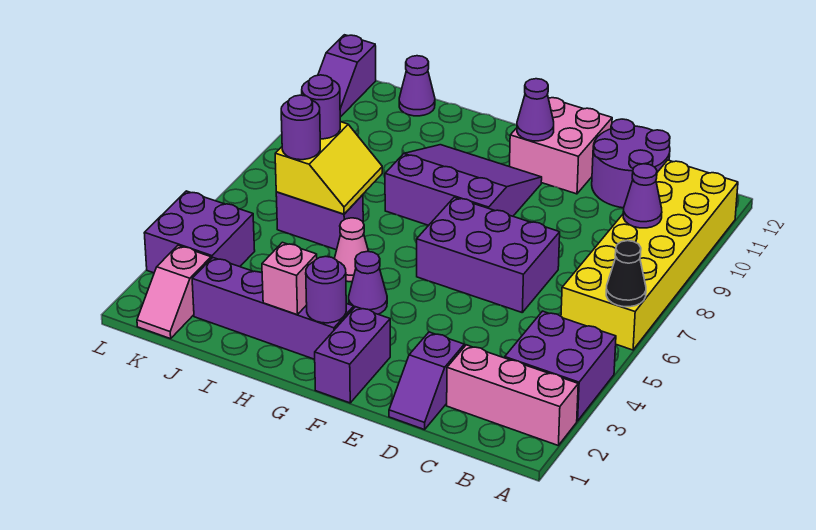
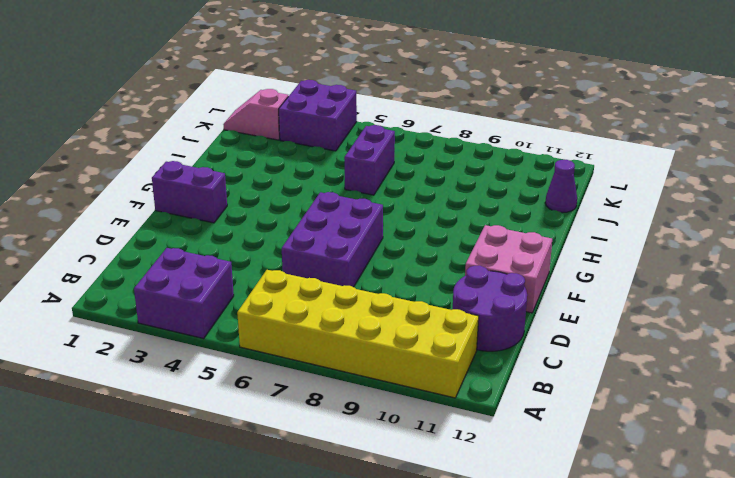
none -> pink brick A2:C2 level 1
none -> purple slope D1:D2 level 1 top 2
none -> purple slope F8:H10 level 1 top 8

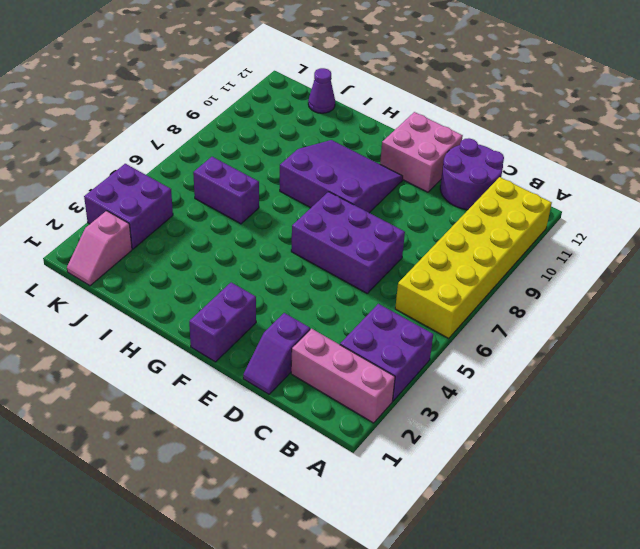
none -> purple brick G2:J2 level 1
none -> purple cone G4 level 1
none -> pink cone H5 level 1

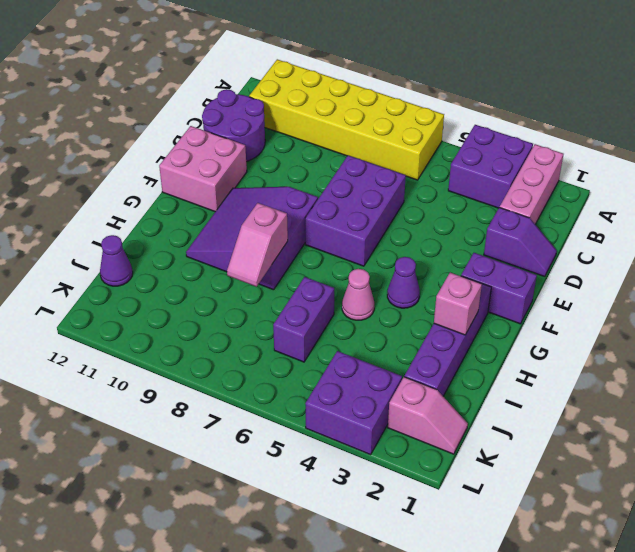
pink slope H8:I8 level 2 top H -> none
none -> purple slope L11:L12 level 1 top 12
none -> black cone A6 level 2
none -> purple cone B9 level 2

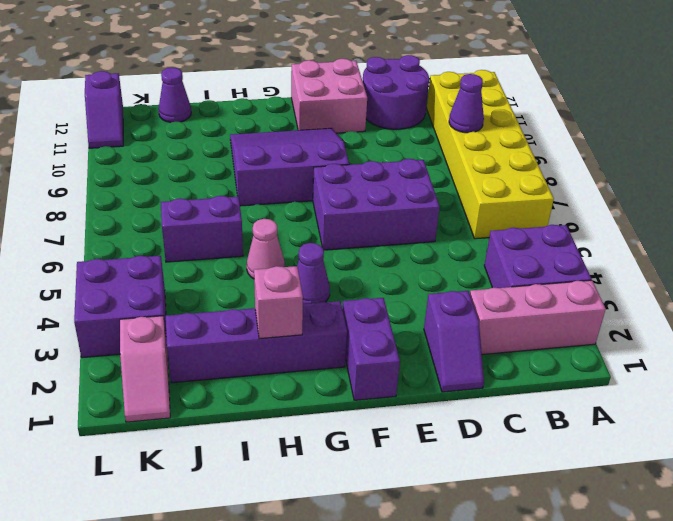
none -> black cone A6 level 2
none -> purple cone F11 level 2
none -> purple round brick G2 level 2

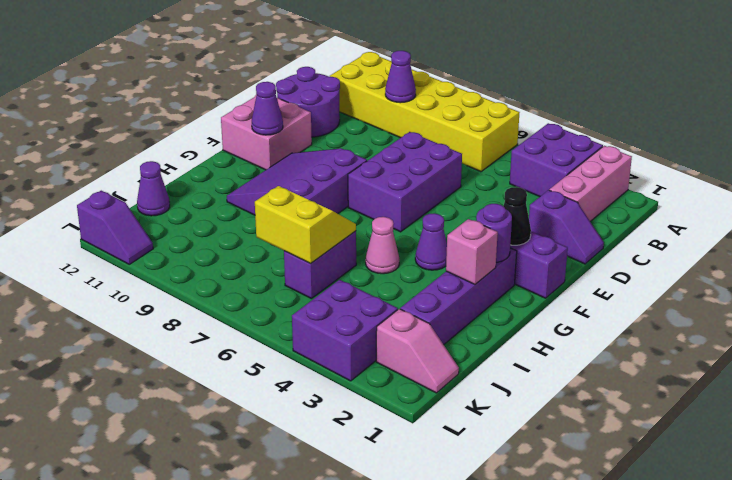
black cone F2 level 2 -> black cone A6 level 2
none -> purple round brick J6 level 3
none -> purple round brick J7 level 3

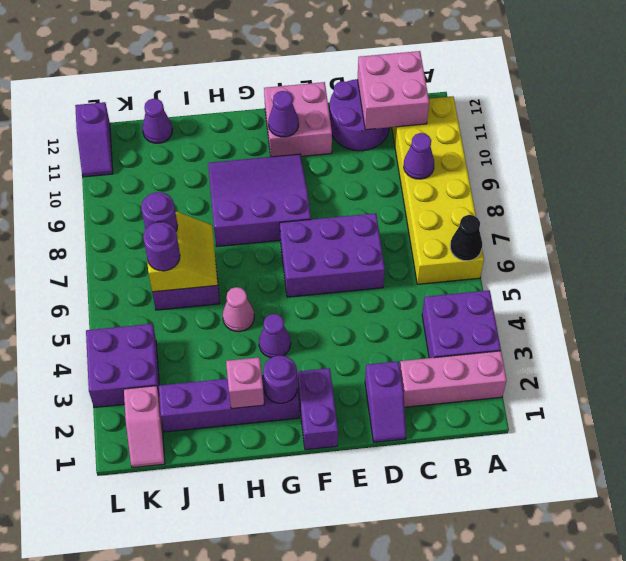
pink brick B11:C12 level 2 -> none

